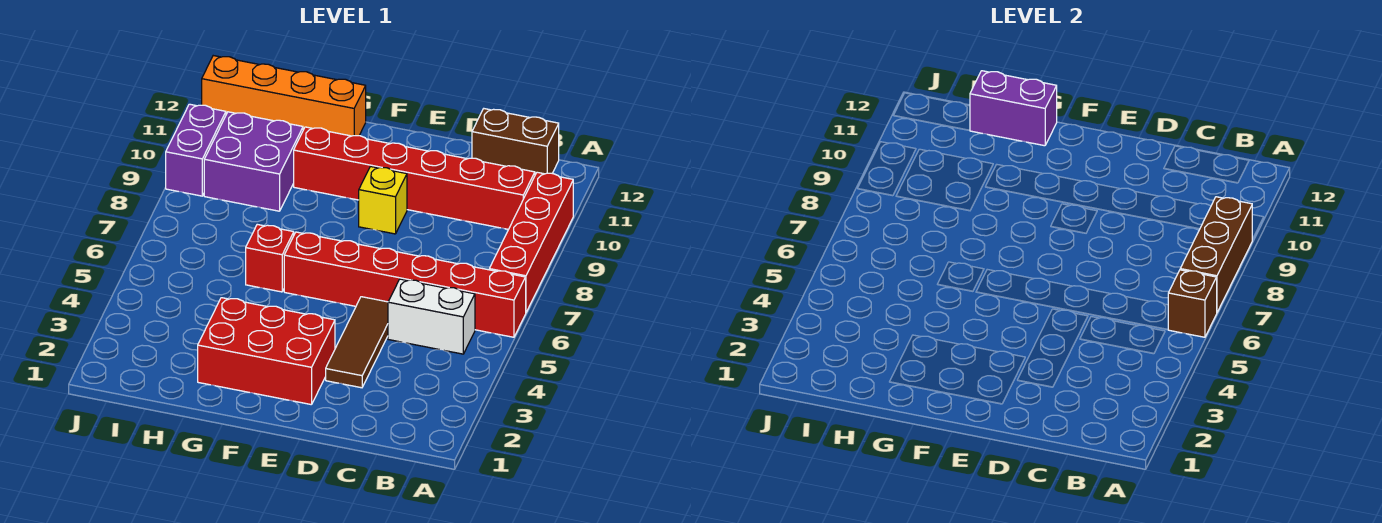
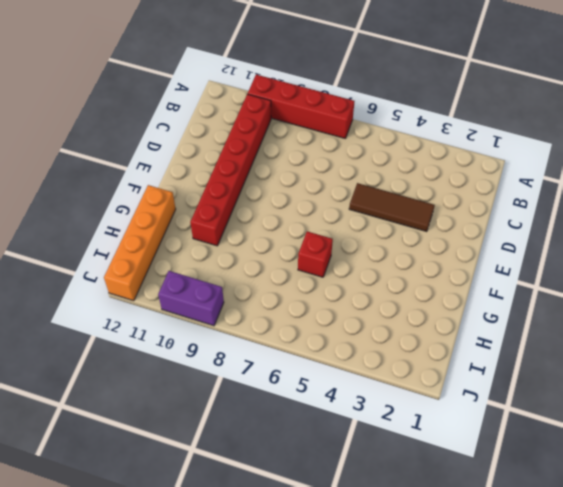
none -> red brick A6:F6 level 1
none -> white brick B5:C5 level 1
none -> brown brick B12:C12 level 1

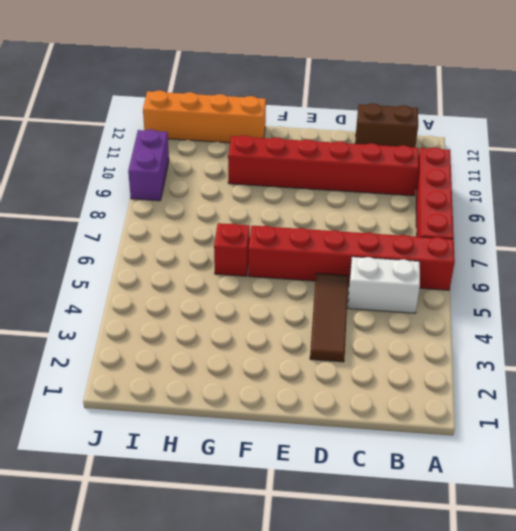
none -> red brick E2:G3 level 1
none -> yellow brick E9 level 1
none -> purple brick H9:I10 level 1

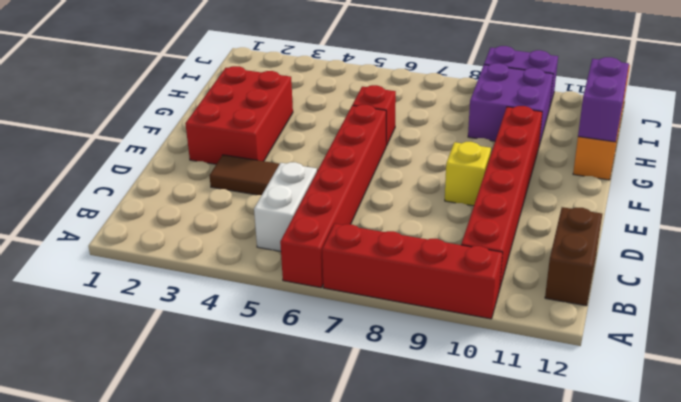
none -> brown brick A6 level 2
none -> brown brick A7:A9 level 2

